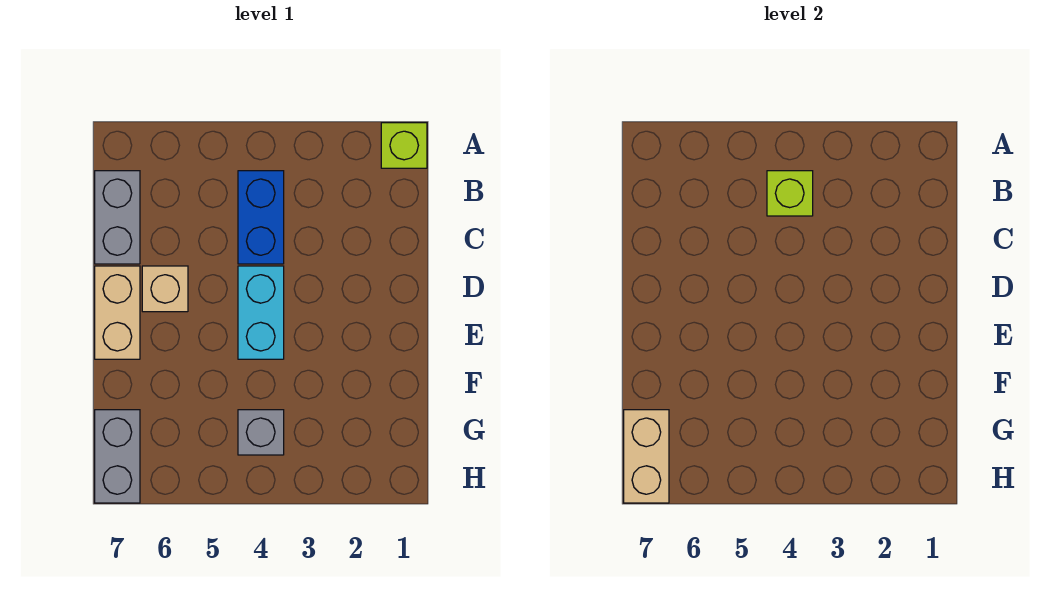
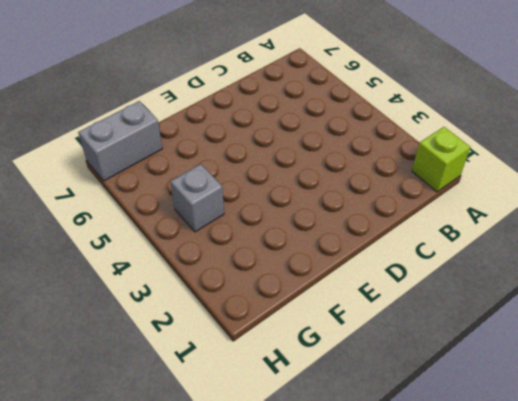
none -> blue brick B4:C4 level 1
none -> grey brick B7:C7 level 1

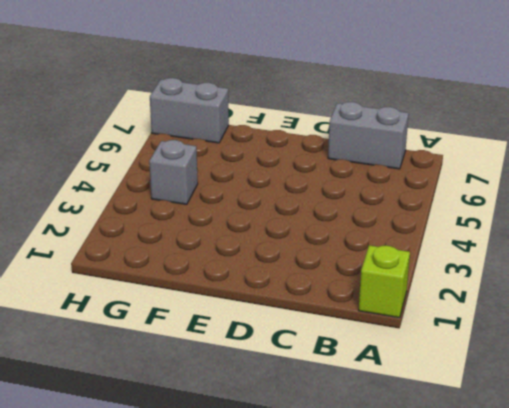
none -> blue brick B4:C4 level 1
none -> cyan brick D4:E4 level 1

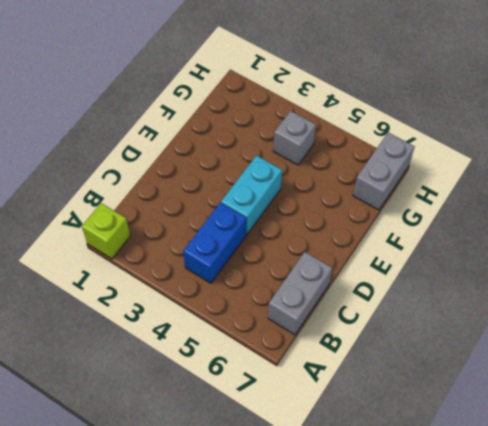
none -> tan brick D6 level 1
none -> tan brick D7:E7 level 1

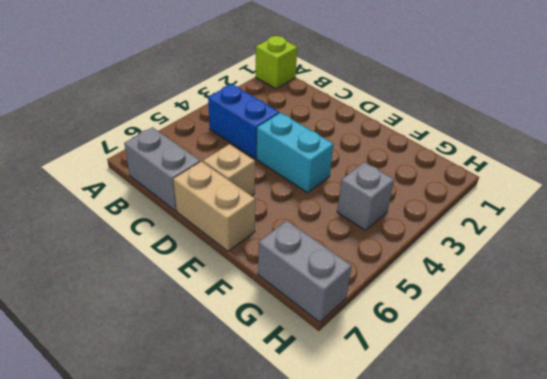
none -> lime brick B4 level 2
none -> tan brick G7:H7 level 2

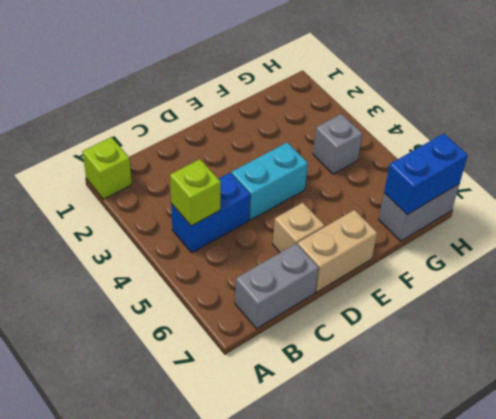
blue brick G7:H7 level 2 -> tan brick G7:H7 level 2

